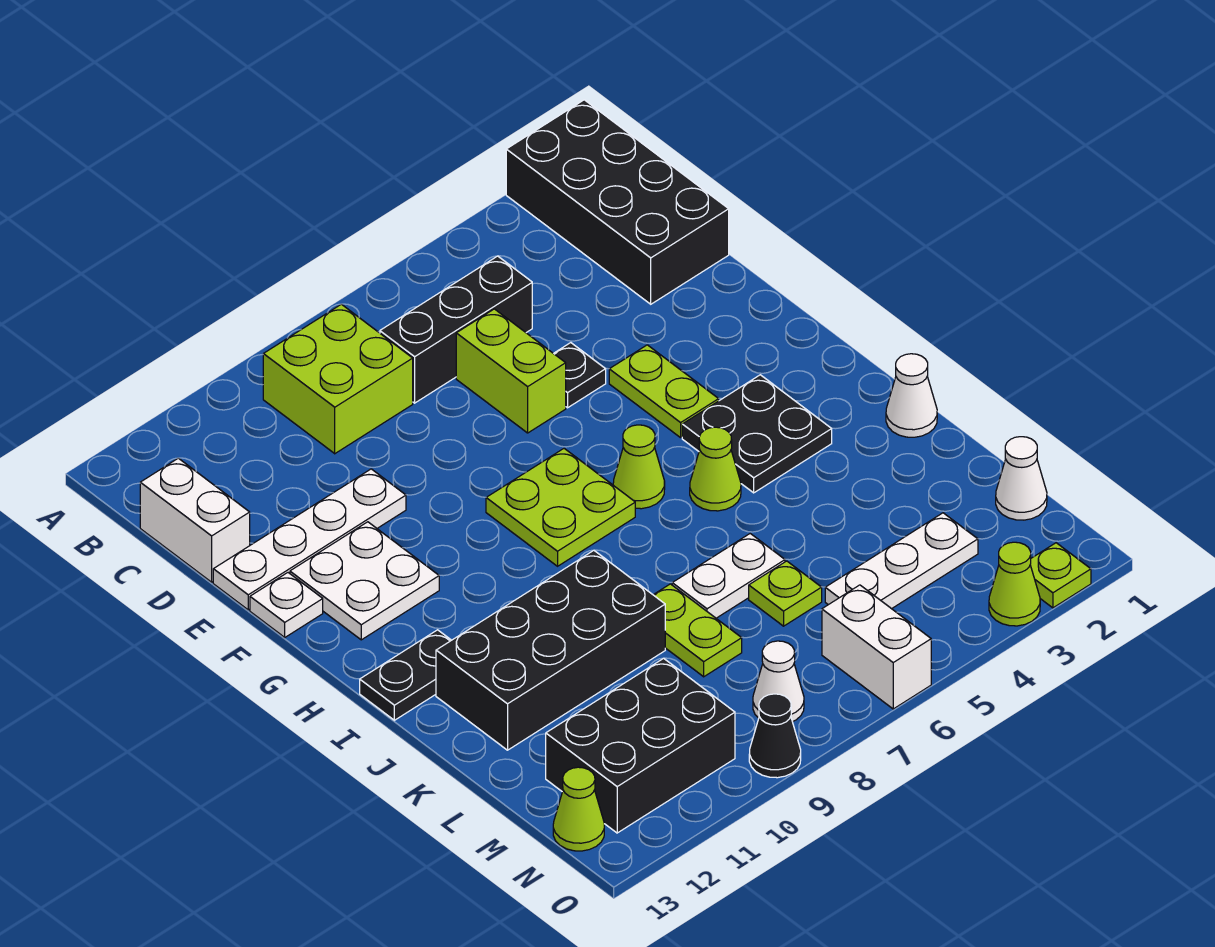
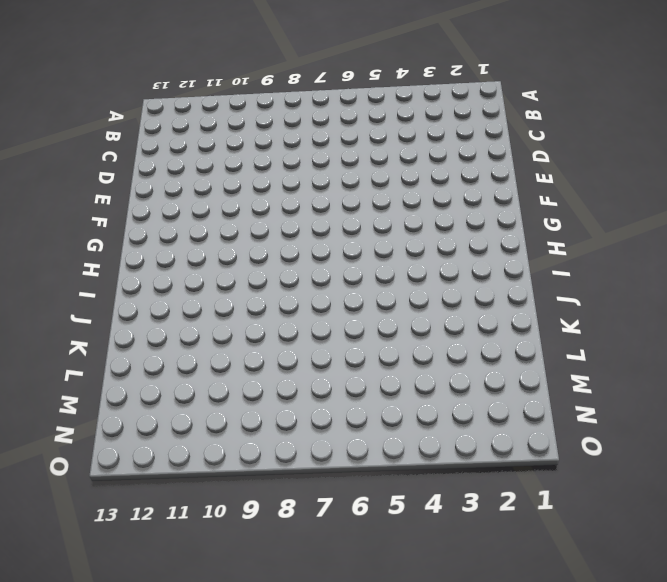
none -> black brick A1:D2 level 1
none -> lime brick B8:C9 level 1
none -> black brick C5:C7 level 1

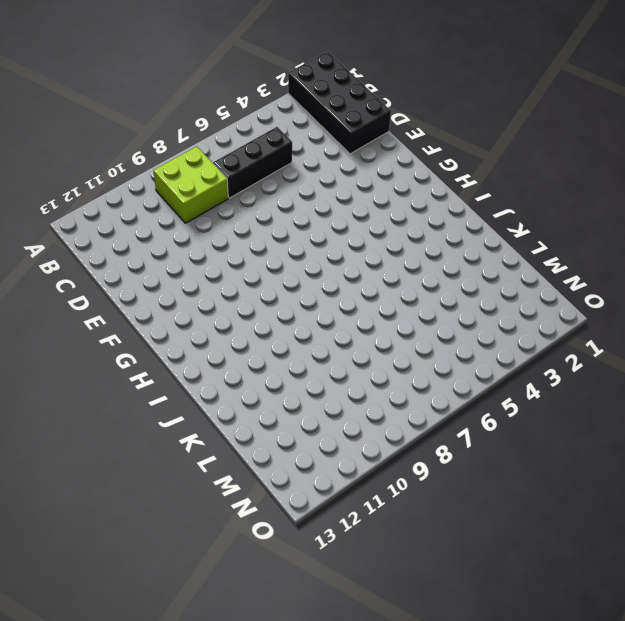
none -> white brick C13:D13 level 1
none -> lime brick D6:E6 level 1
none -> black plate E5 level 1

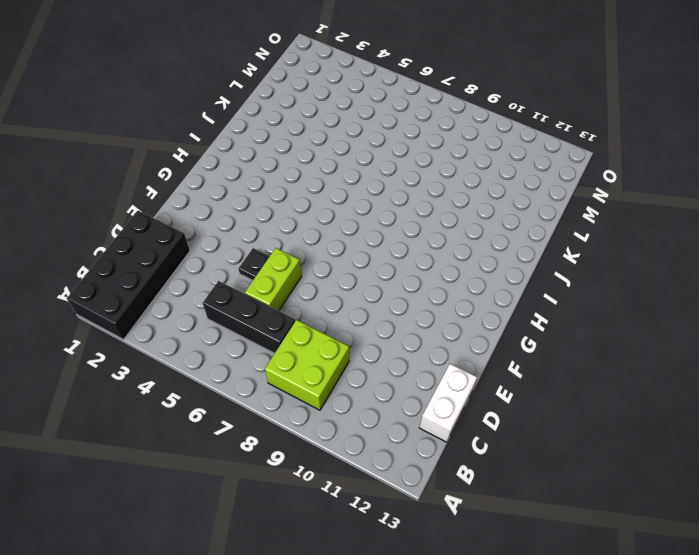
none -> white plate E10:E13 level 1
none -> lime plate F4:G4 level 1
none -> white plate F11:G12 level 1

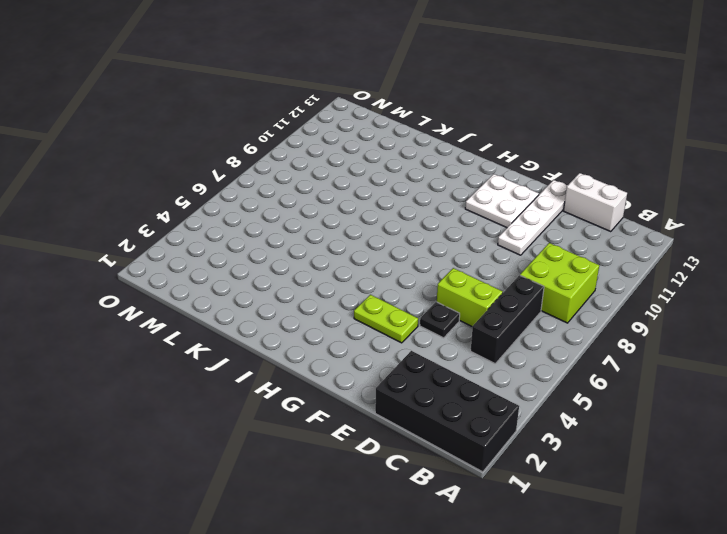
none -> white plate F13 level 1
none -> lime plate G7:H8 level 1
none -> black plate H3:I4 level 1

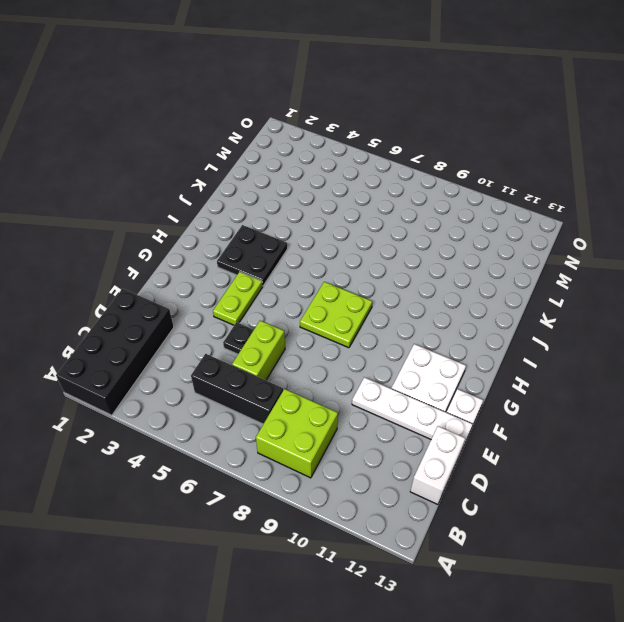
none -> lime cone H6 level 1
none -> lime cone I5 level 1
none -> black plate I12:I13 level 1

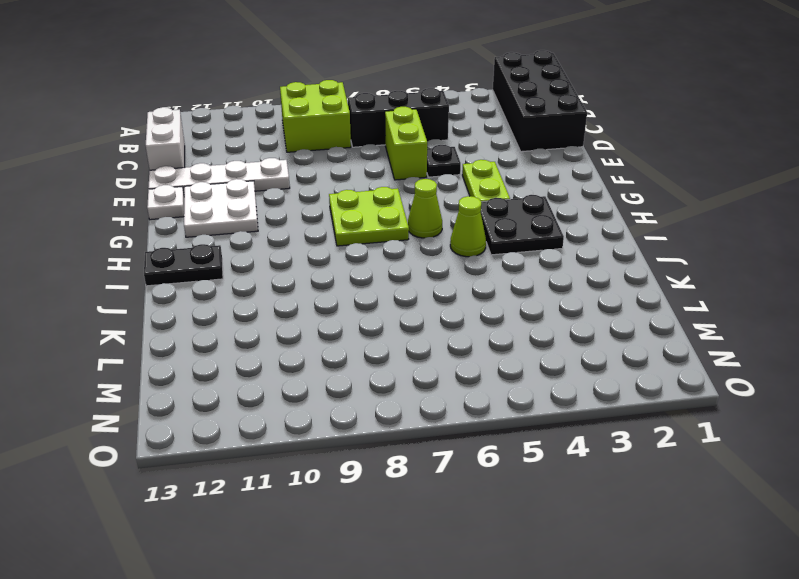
none -> white cone J1 level 1
none -> black brick J9:K12 level 1
none -> white plate K6:K7 level 1

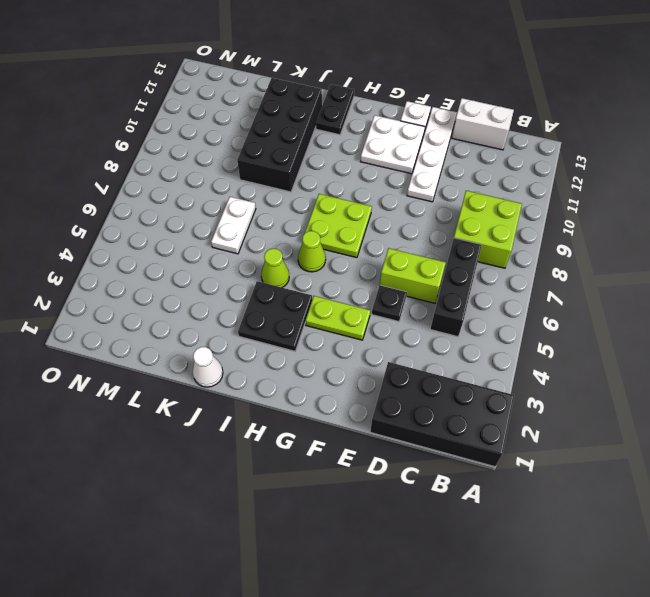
none -> lime plate K8:L8 level 1
none -> lime plate L6 level 1
none -> white cone M1 level 1

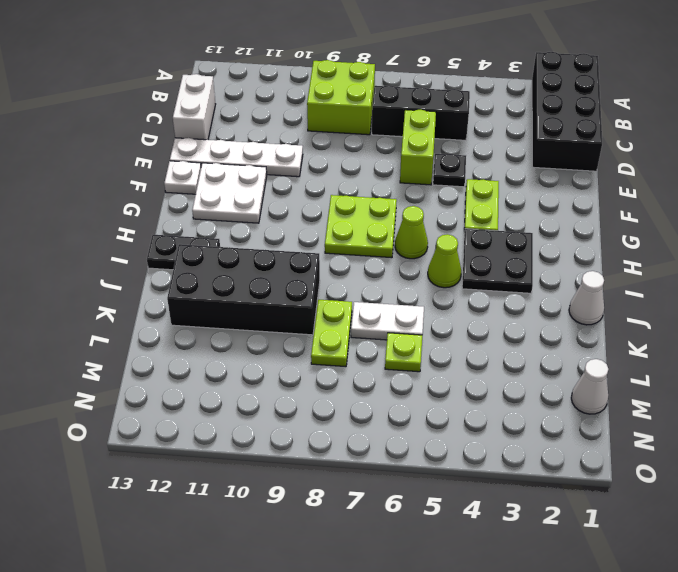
none -> white plate M3:M5 level 1
none -> black brick M10:N12 level 1
none -> white brick N6:O6 level 1

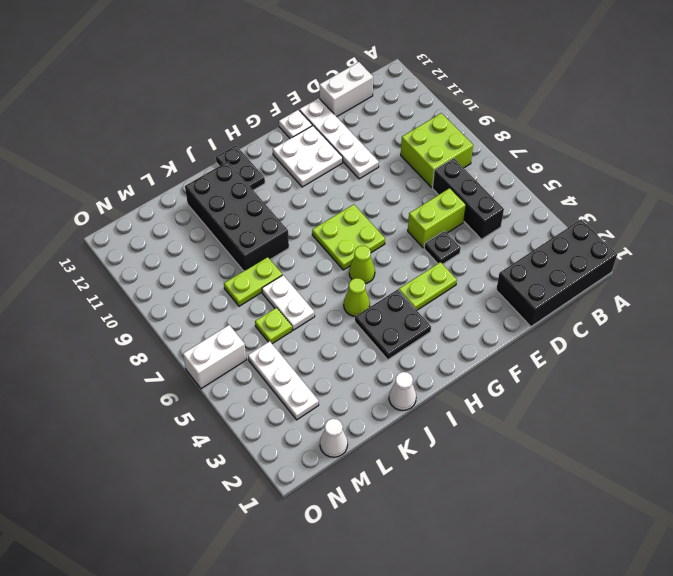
none -> black brick M10:N12 level 1
none -> white cone N8 level 1
none -> lime cone N13 level 1

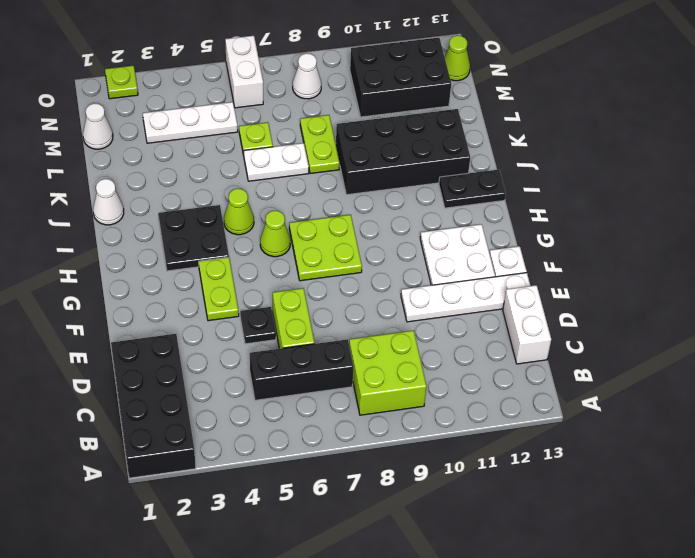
none -> lime cone O3 level 1
none -> black cone O9 level 1

